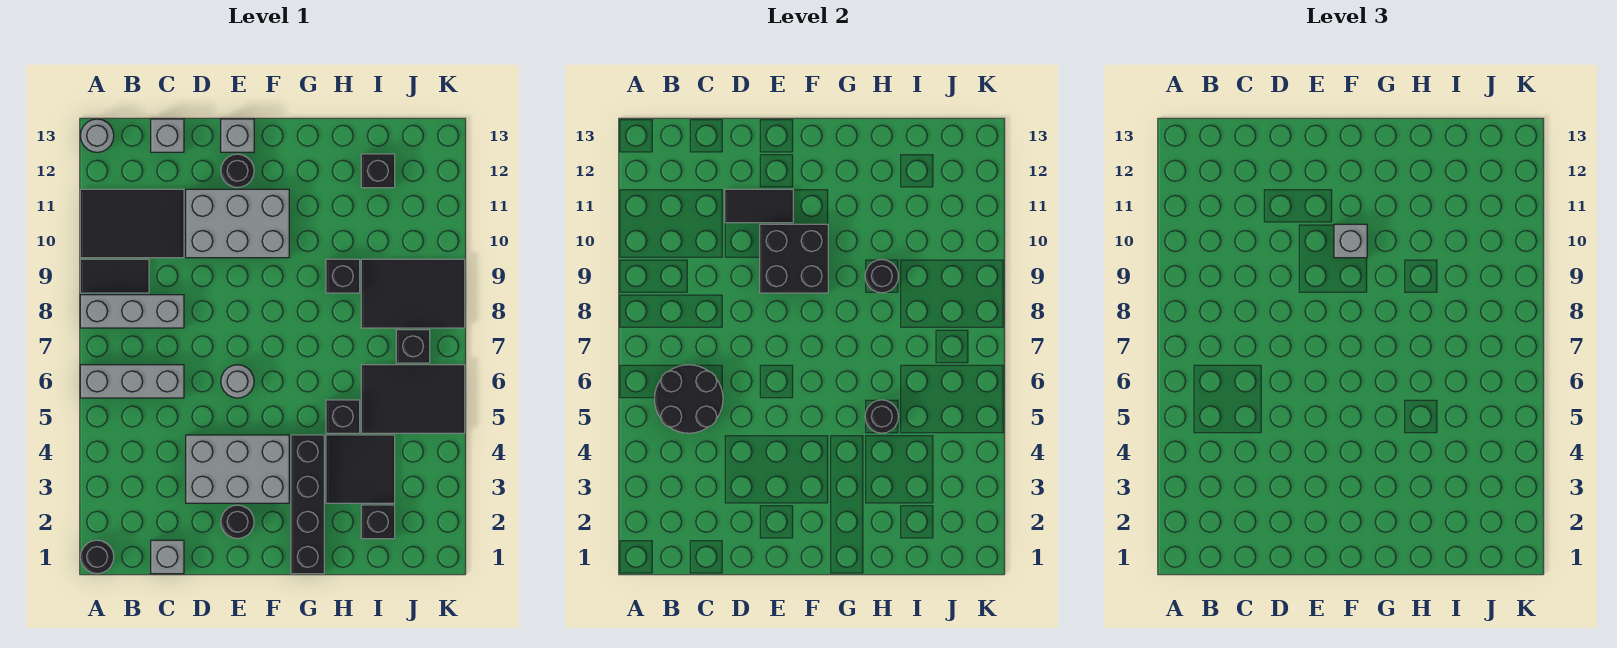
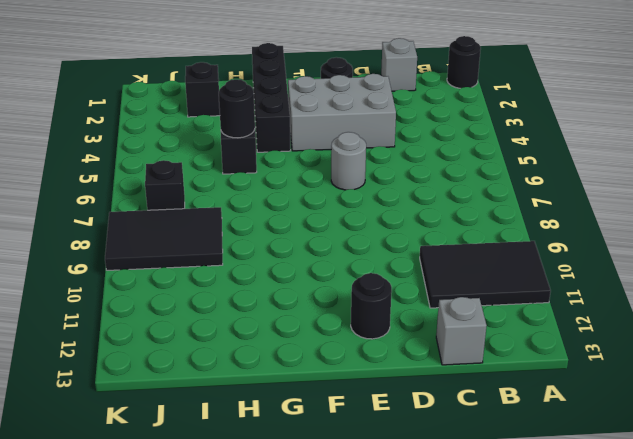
none -> grey brick A6:C6 level 1
none -> grey brick A8:C8 level 1
none -> black tile A9:B9 level 1

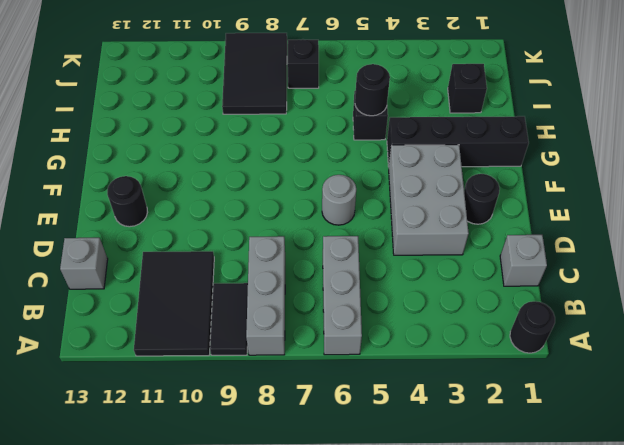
none -> grey round brick A13 level 1
none -> grey brick D10:F11 level 1
none -> grey brick E13 level 1

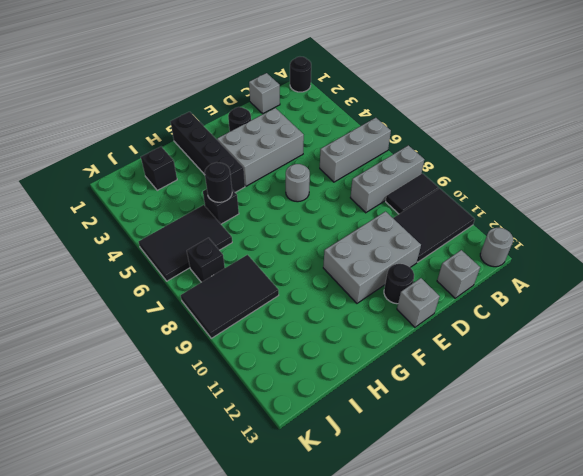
none -> black tile H3:I4 level 1
none -> black brick H9 level 1
none -> black brick I12 level 1

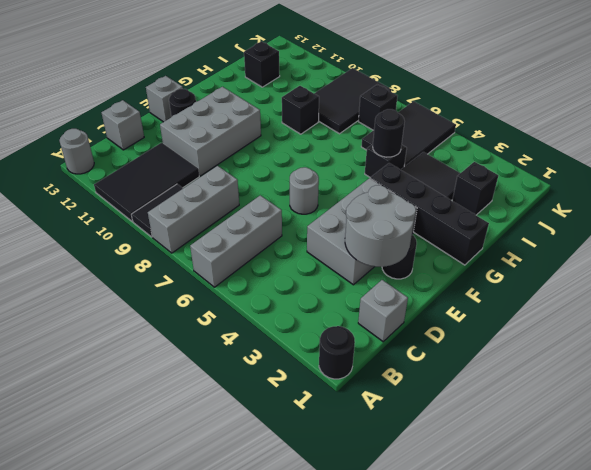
grey round brick D2:E3 level 2 -> none
none -> black round brick B5:C6 level 2
none -> black tile D11:E11 level 2
none -> black brick E9:F10 level 2

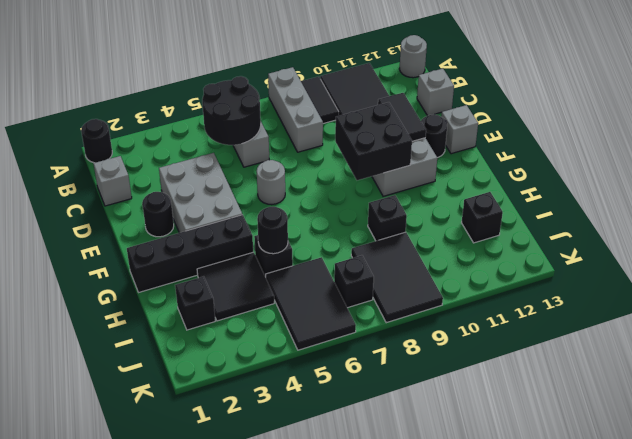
none -> black round brick H9 level 2
none -> grey brick F10 level 3

